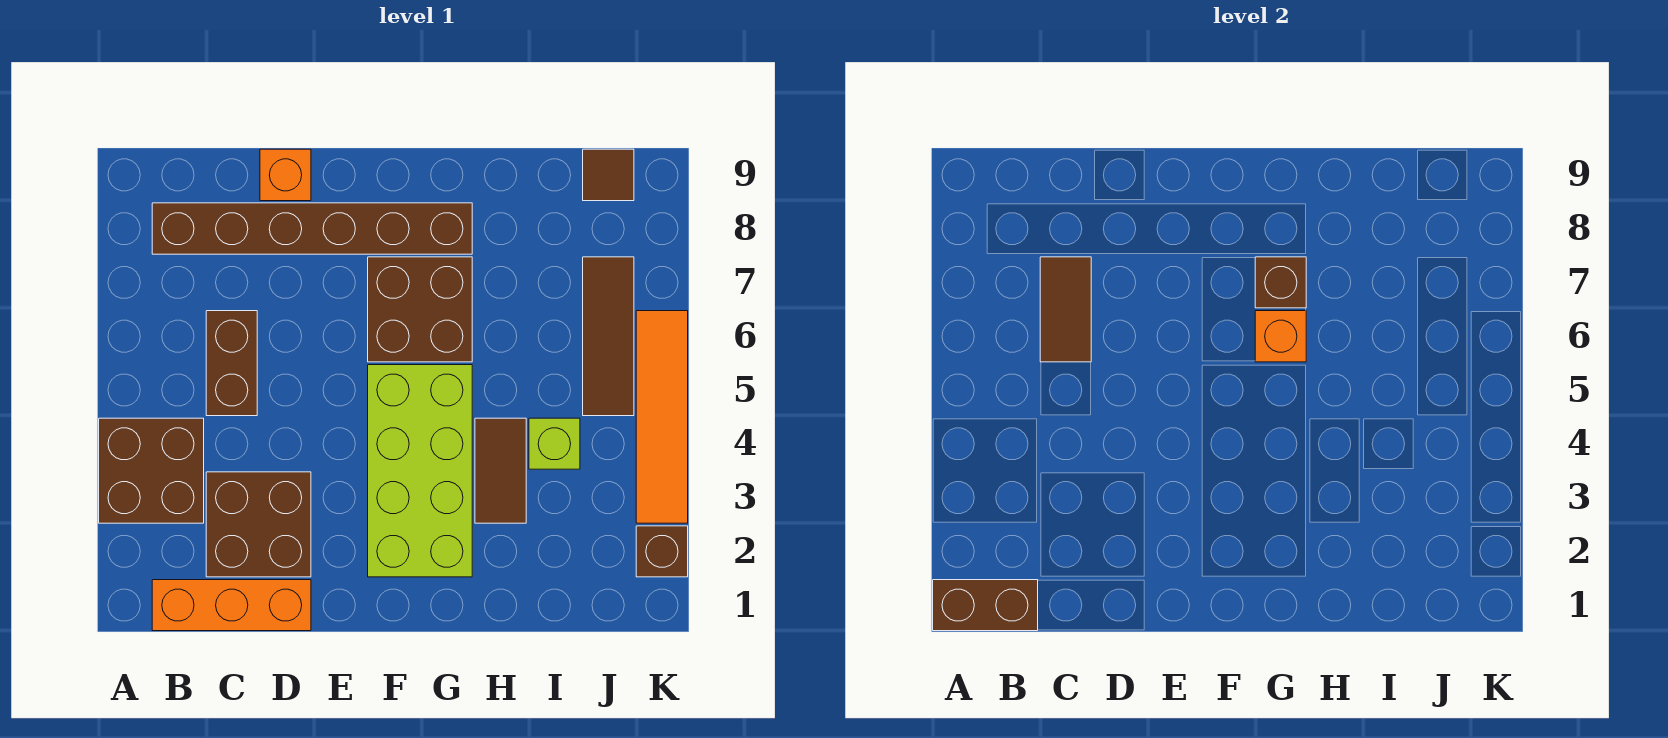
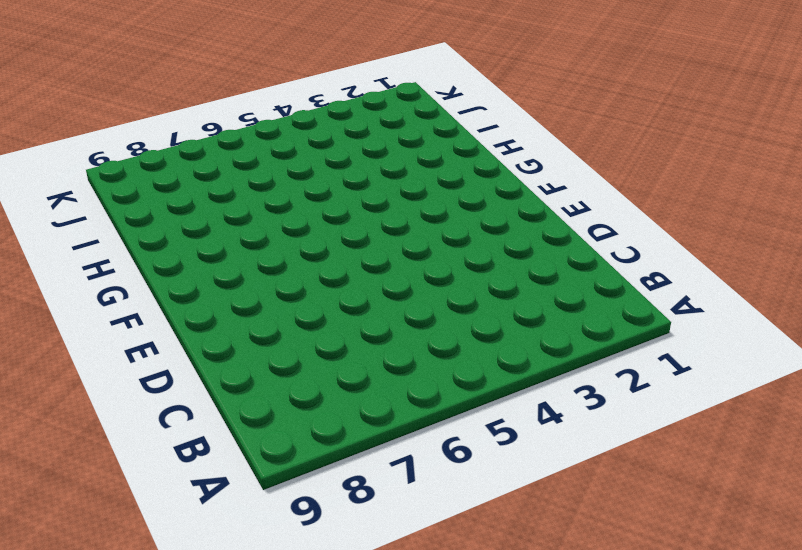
none -> brown brick A3:B4 level 1
none -> orange brick B1:D1 level 1
none -> brown brick B8:G8 level 1

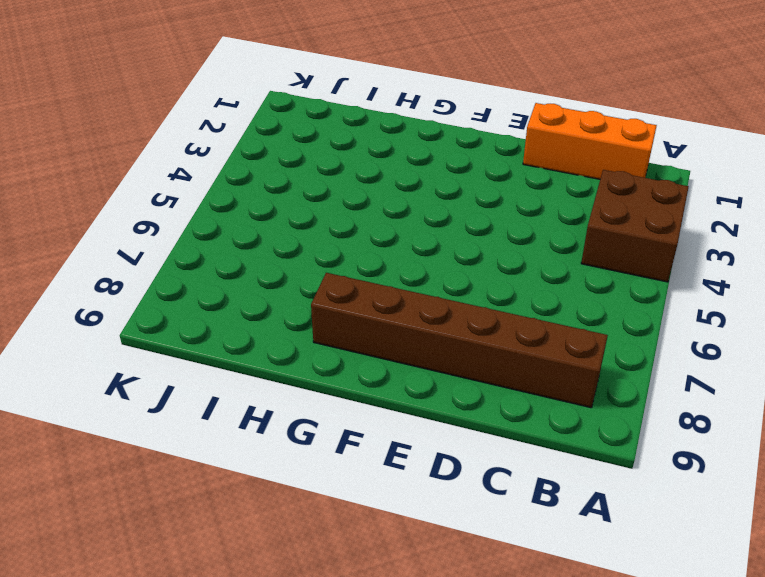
none -> brown brick C2:D3 level 1
none -> brown brick C5:C6 level 1
none -> orange brick D9 level 1

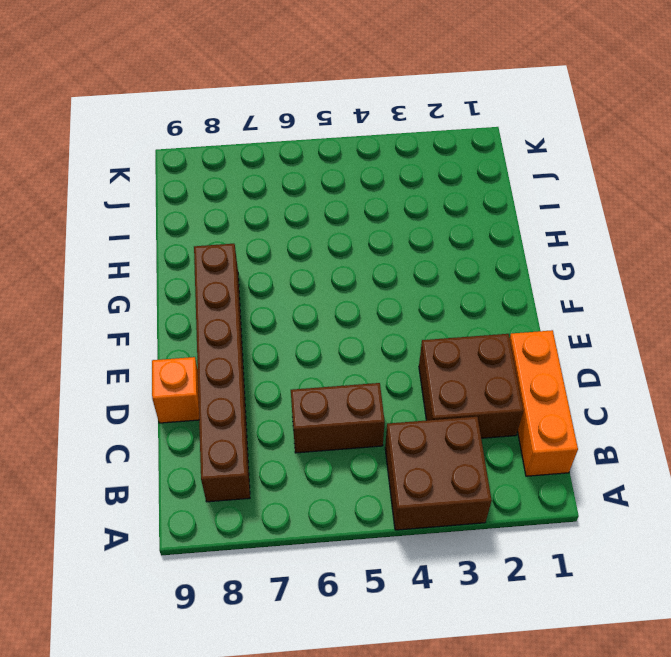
none -> lime brick F2:G5 level 1
none -> brown brick F6:G7 level 1
none -> brown tile H3:H4 level 1

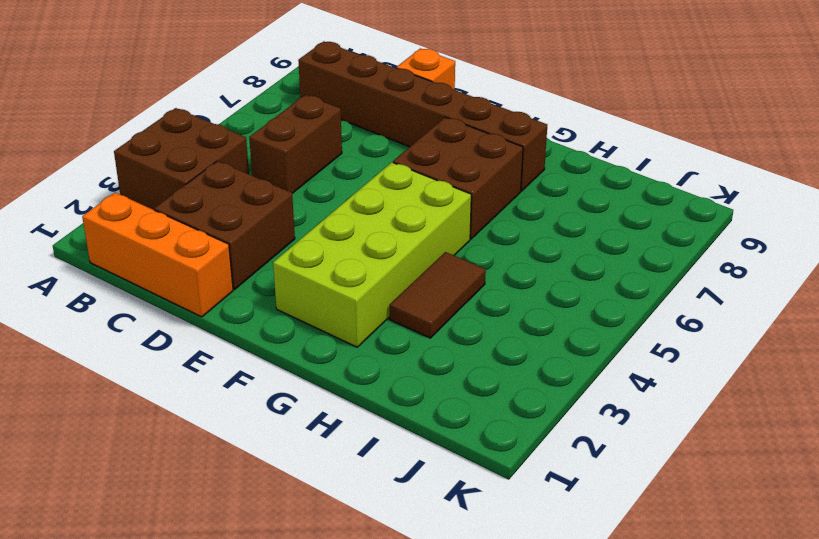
none -> lime brick I4 level 1
none -> brown tile J5:J7 level 1
none -> brown tile J9 level 1

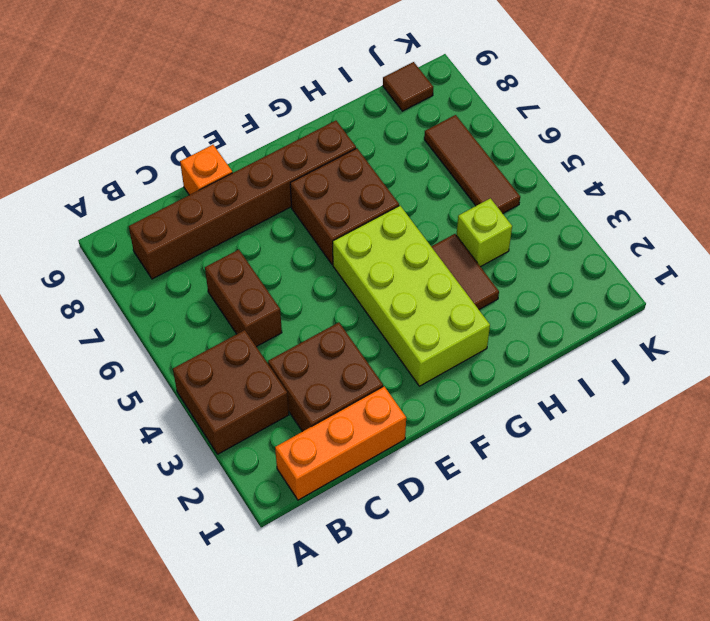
none -> brown brick K2 level 1
none -> orange tile K3:K6 level 1
none -> brown brick A1:B1 level 2

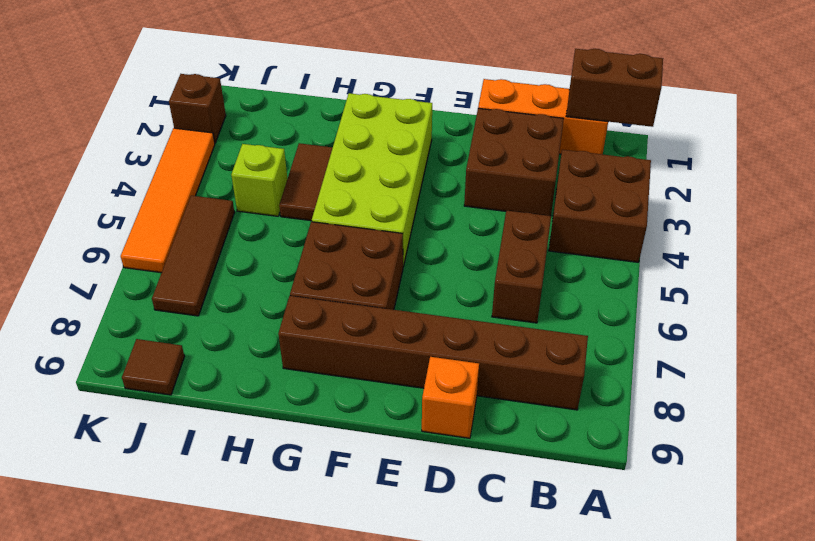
none -> brown tile C6:C7 level 2
none -> orange brick G6 level 2
none -> brown brick G7 level 2

